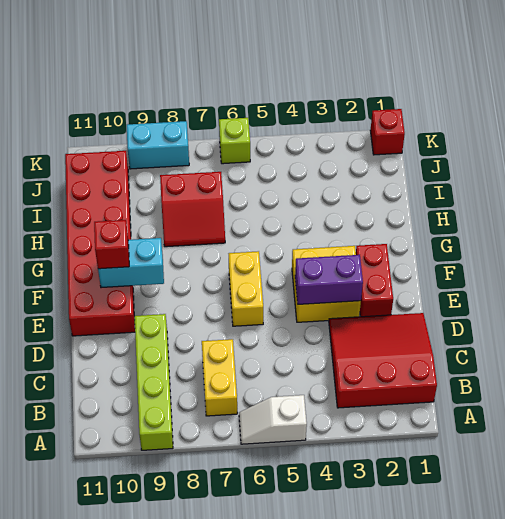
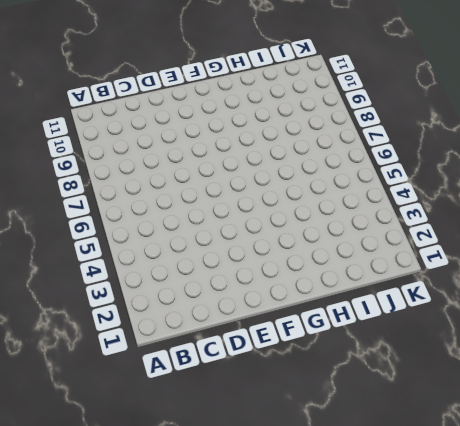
none -> white slope A5:A6 level 1 top 5
none -> lime brick A9:D9 level 1
none -> red slope B1:D3 level 1 top B

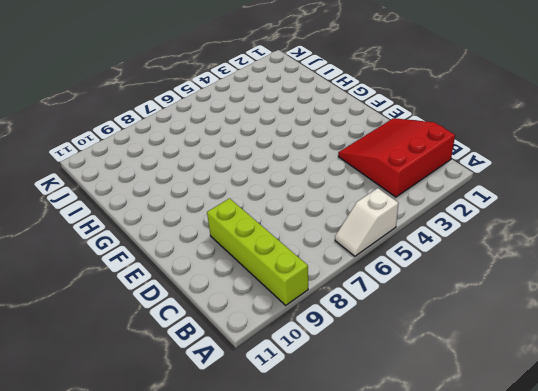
none -> yellow brick B7:C7 level 1
none -> red brick E2:F2 level 1
none -> yellow brick E3:F4 level 1

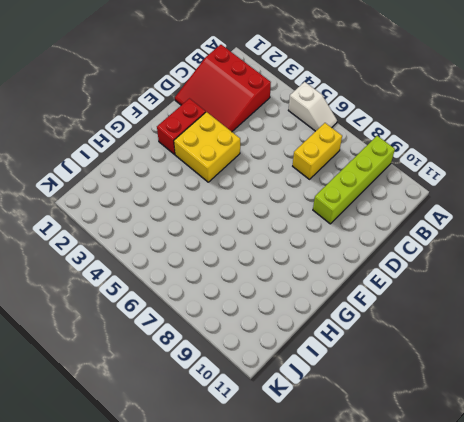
none -> yellow brick E6:F6 level 1
none -> red brick E10:J11 level 1
none -> red slope H7:I8 level 1 top I

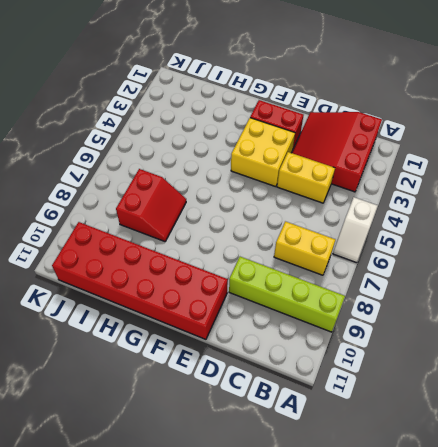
yellow brick C4:D4 level 1 -> yellow brick E6:F6 level 1
none -> red brick K1 level 1
none -> lime brick K6 level 1
none -> cyan brick K8:K9 level 1

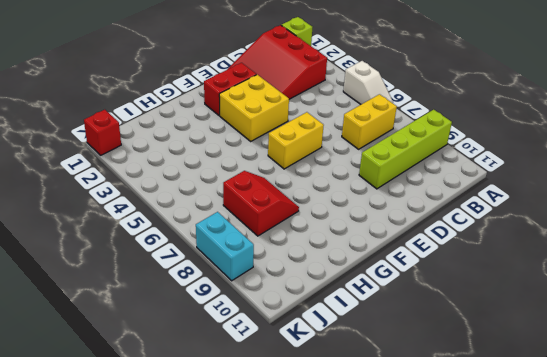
lime brick A1 level 1 -> lime brick K6 level 1
none -> red brick E10:J11 level 1
none -> purple brick E3:E4 level 2
none -> cyan brick F9:F10 level 2

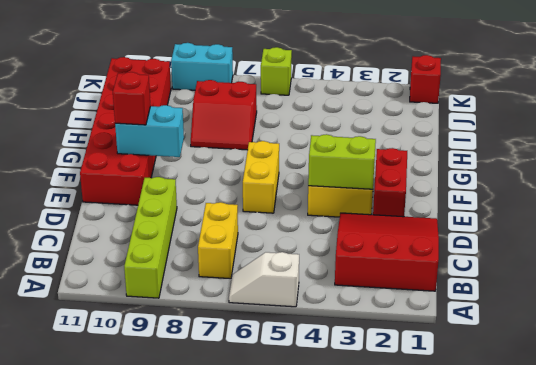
lime brick E3:E4 level 2 -> purple brick E3:E4 level 2

